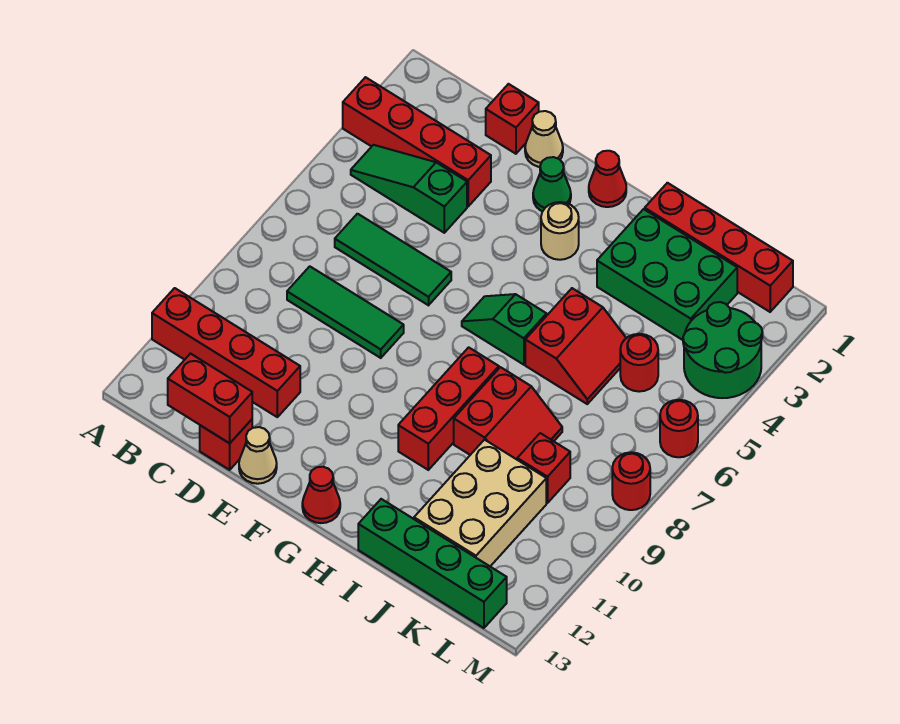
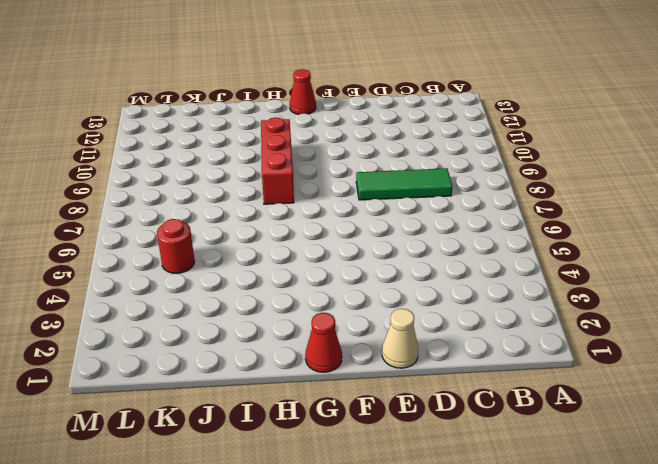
none -> red brick A3:D3 level 1
none -> red brick A11:D11 level 1
none -> green slope B4:D4 level 1 top D

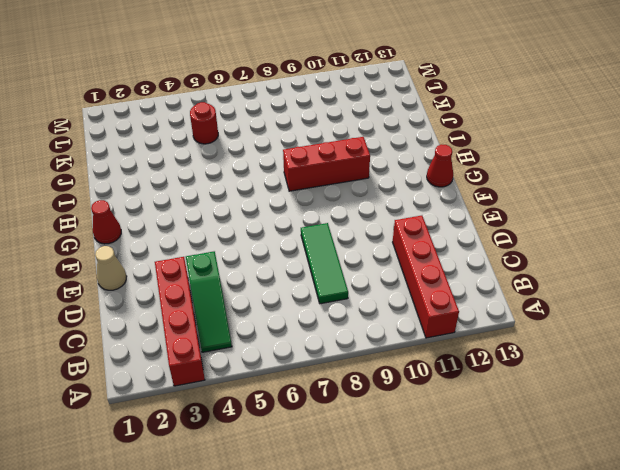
none -> green tile C6:E6 level 1
none -> red brick D1 level 1
none -> red brick D13 level 1

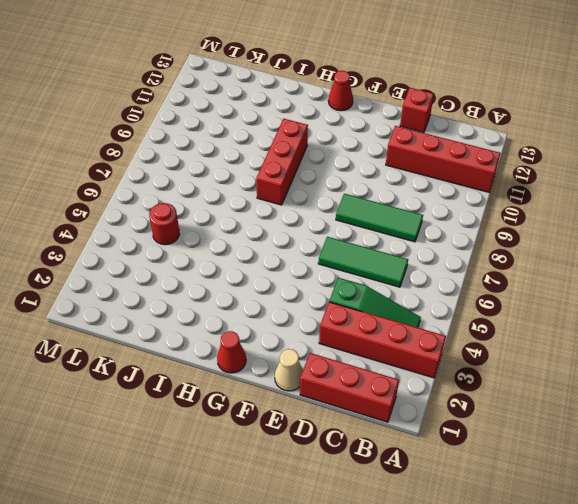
red brick B1:D1 level 1 -> red brick D1 level 1
none -> tan cone E13 level 1
none -> green cone F2 level 1
none -> tan round brick G3 level 1

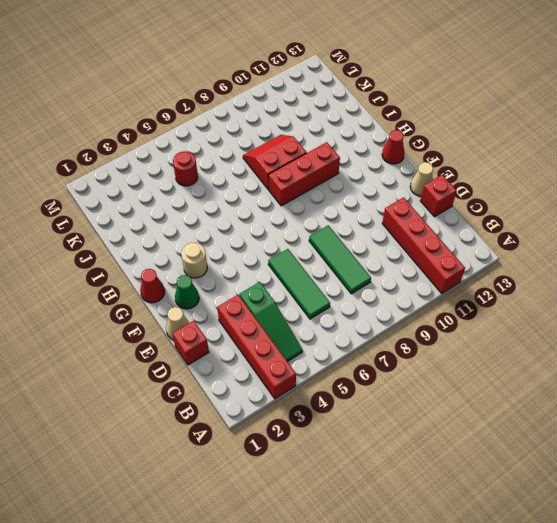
none -> green slope G6:H6 level 1 top H
none -> red brick I1:L1 level 1
none -> green brick I2:K3 level 1

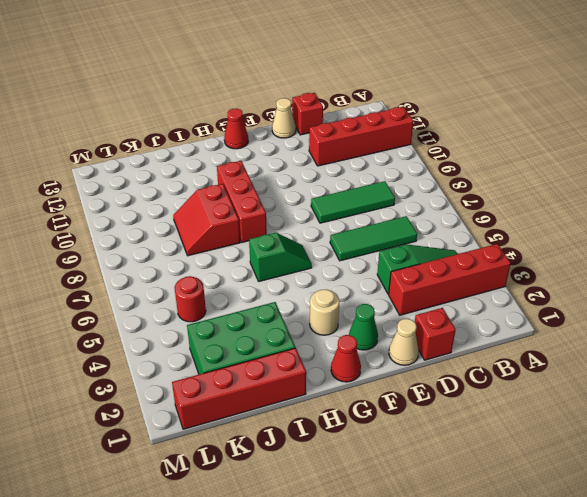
none -> red slope I5:J6 level 1 top I
none -> green brick I13:L13 level 1
none -> tan brick J10:K12 level 1

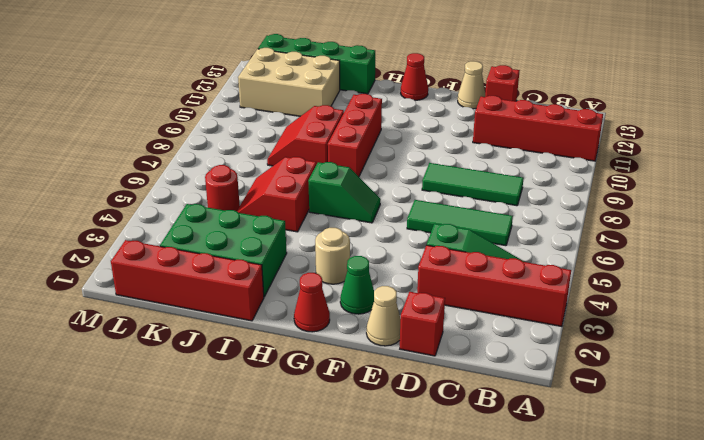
tan brick J11:L12 level 1 -> tan brick J10:K12 level 1
none -> red brick K9 level 1
none -> green round brick L3:M4 level 1
none -> red round brick M6 level 1

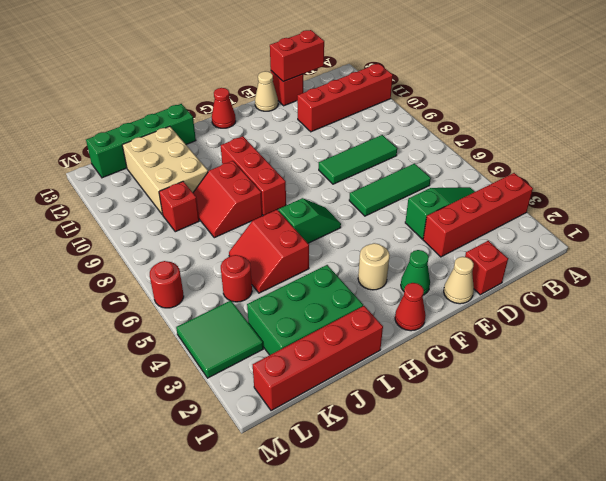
green tile L3:M4 level 1 -> green round brick L3:M4 level 1
none -> red round brick M8 level 1

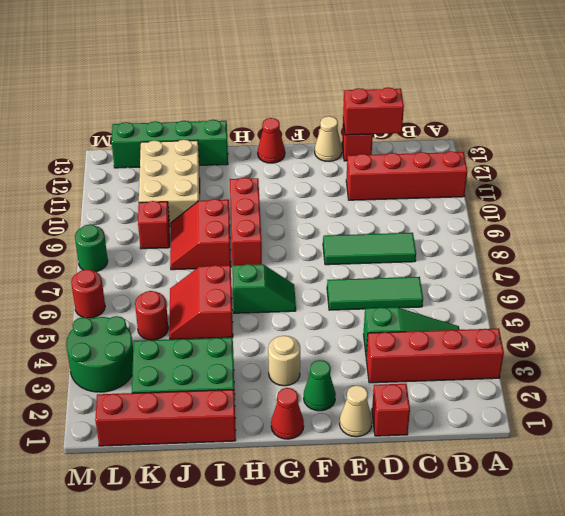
green round brick M8 level 1 -> red round brick M8 level 1

